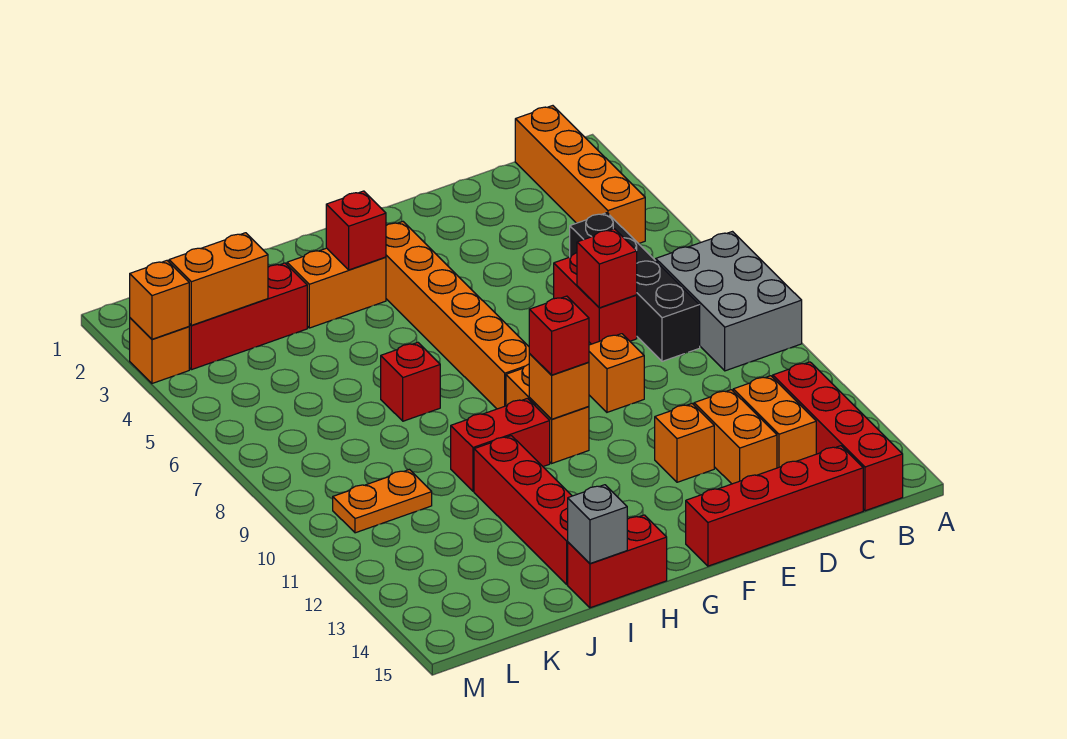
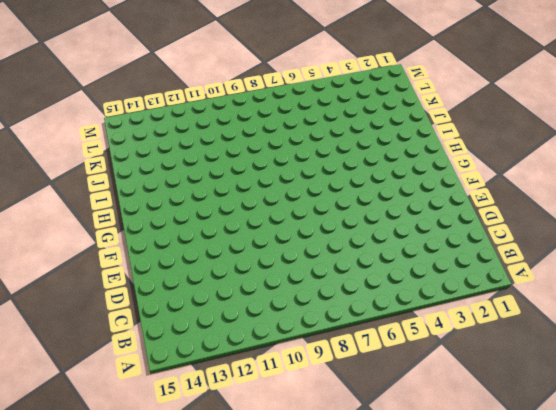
none -> grey brick A7:B9 level 1
none -> orange brick B1:B4 level 1
none -> red brick B12:B15 level 1

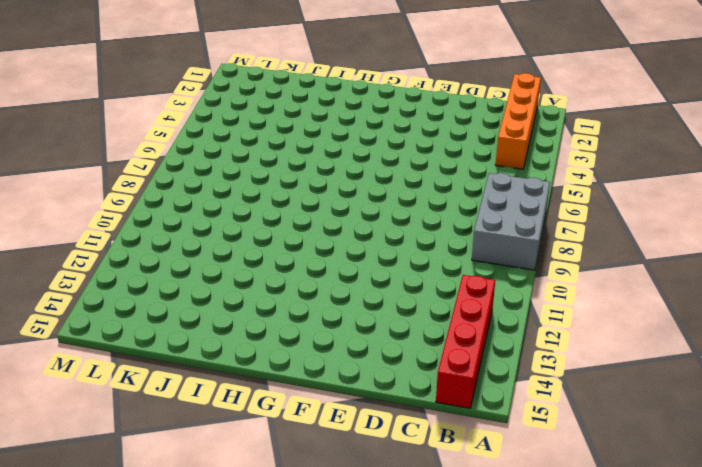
none -> black brick C5:C8 level 1
none -> orange brick C12:C13 level 1
none -> red brick C15:F15 level 1

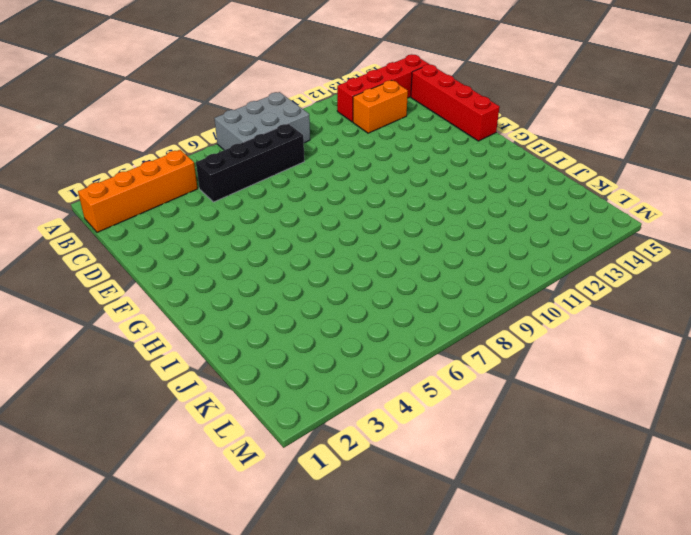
none -> red brick D6:D7 level 1
none -> orange brick D12:D13 level 1
none -> orange brick E9 level 1

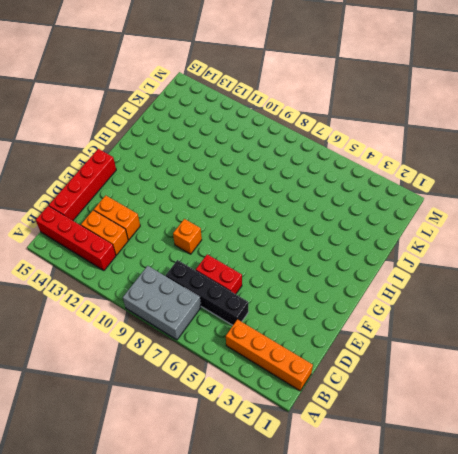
none -> orange brick E12 level 1
none -> orange brick G3:G8 level 1
none -> orange brick G9:G10 level 1

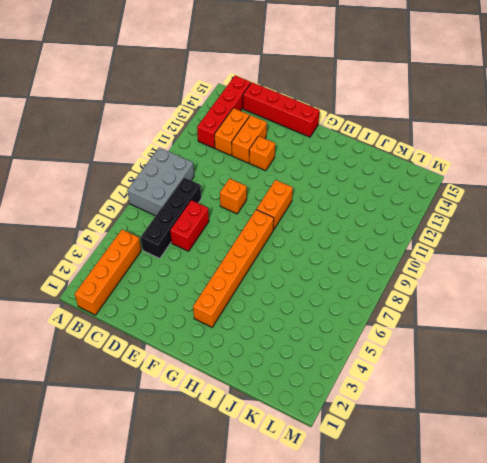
none -> orange brick H3:I3 level 1
none -> red brick H10:I10 level 1
none -> red brick H15:I15 level 1

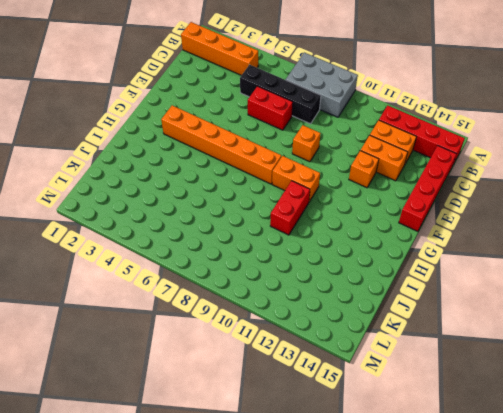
none -> orange brick H3:I3 level 1
none -> red brick H15:I15 level 1
none -> red brick I7 level 1

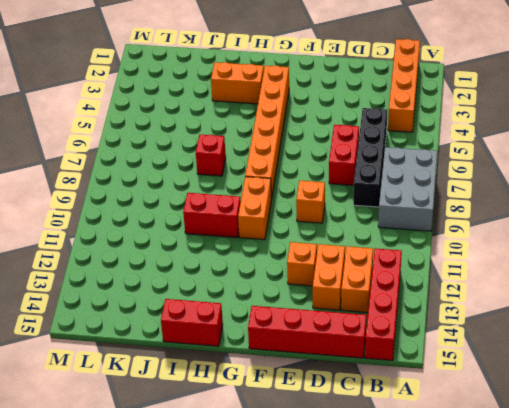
none -> red brick I11:I14 level 1
none -> red brick J3:L3 level 1
none -> orange plate K10:L10 level 1

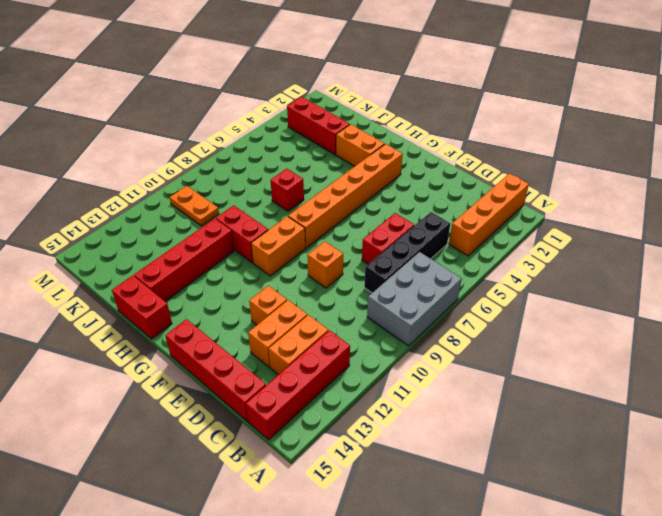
none -> orange brick M3 level 1
none -> red brick D7 level 2
none -> orange brick G10 level 2

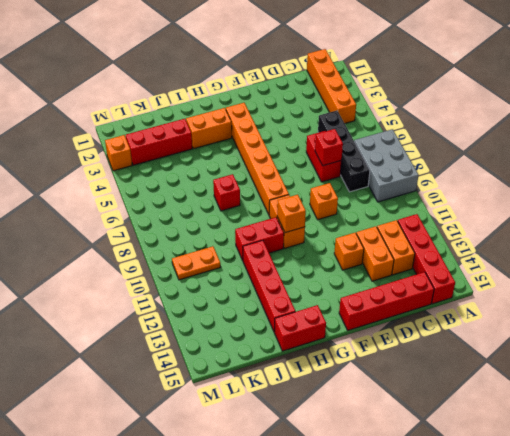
none -> red brick H3 level 2
none -> grey brick I15 level 2
none -> orange brick K3:L3 level 2

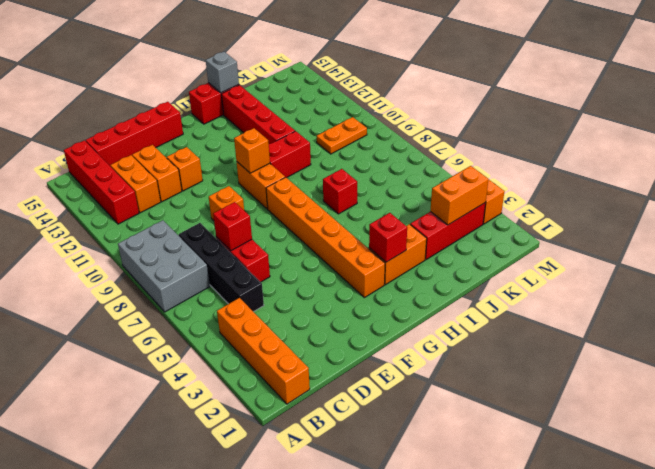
none -> orange brick M3 level 2
none -> red brick G10 level 3

